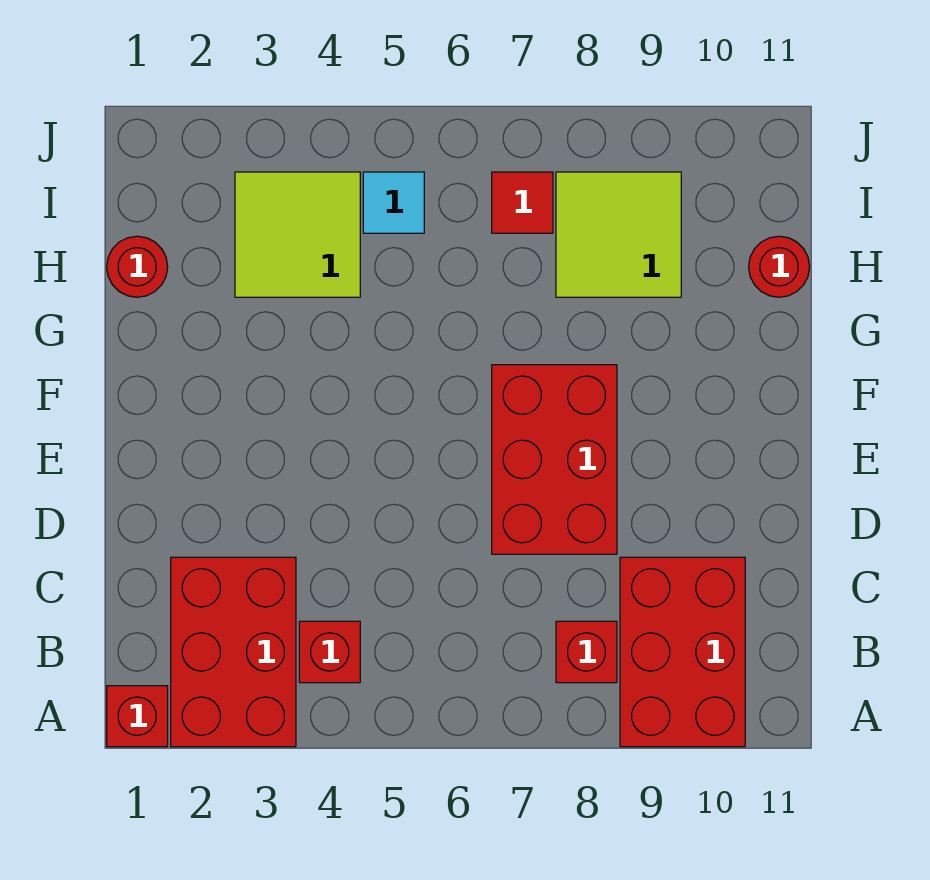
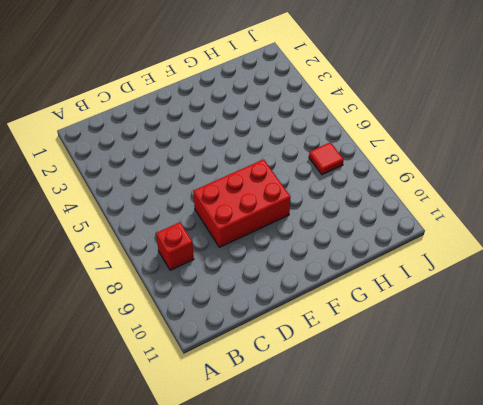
none -> red brick A1 level 1
none -> red brick A2:C3 level 1
none -> red brick A9:C10 level 1

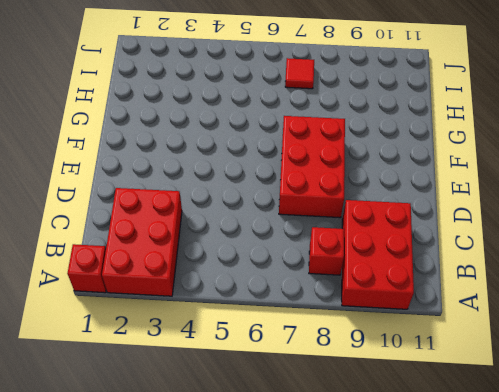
none -> red brick B4 level 1
none -> red round brick H1 level 1
none -> lime tile H3:I4 level 1

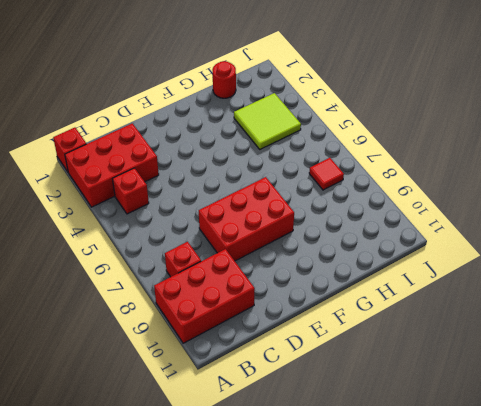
none -> lime tile H8:I9 level 1
none -> red round brick H11 level 1
none -> cyan tile I5 level 1

